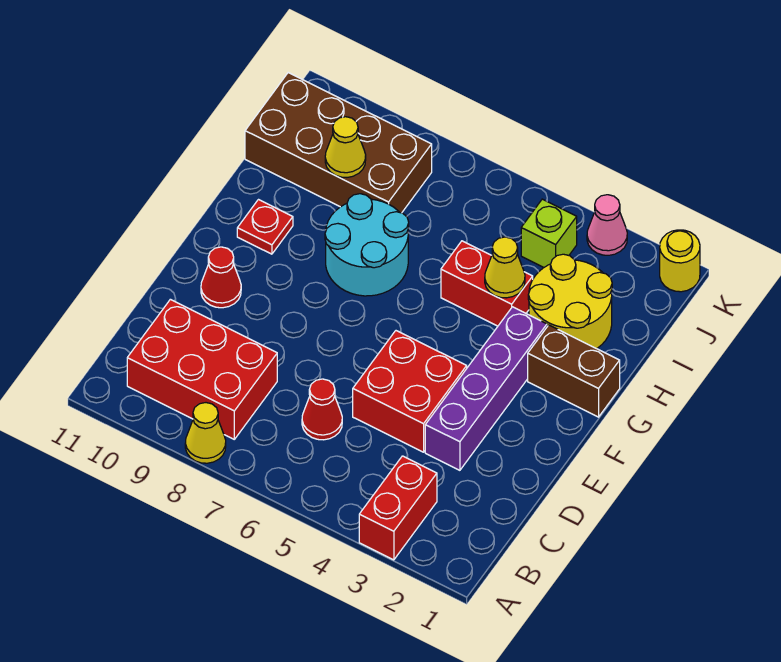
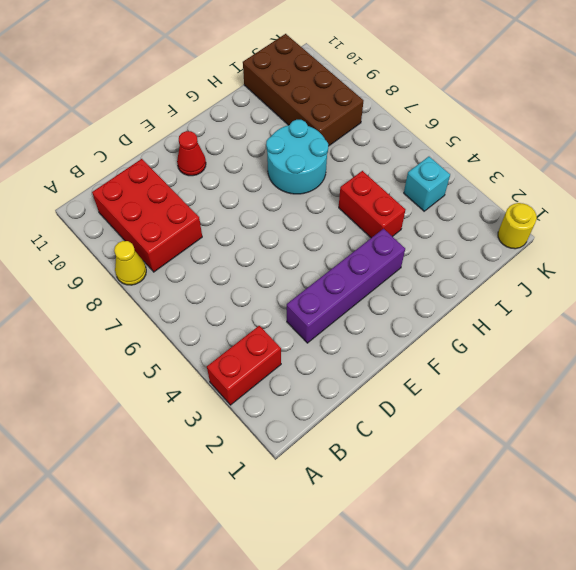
cyan brick J4 level 1 -> lime brick J4 level 1
none -> red cone C6 level 1
none -> red brick D4:E5 level 1
none -> brown brick G1:G2 level 1

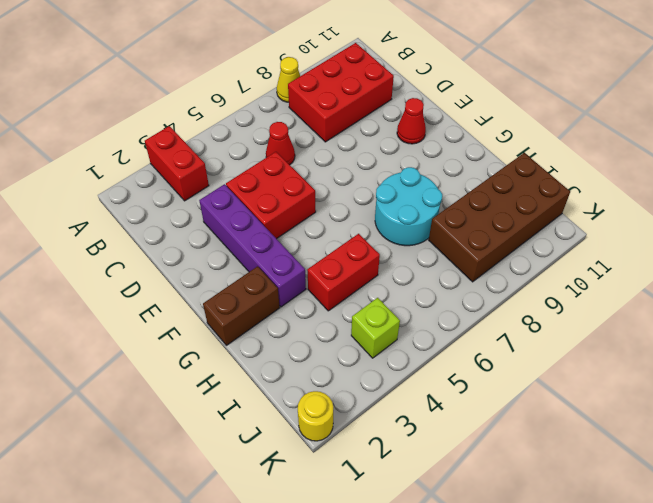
none -> red plate G10 level 1
none -> yellow round brick H2:I3 level 1
none -> pink cone K3 level 1

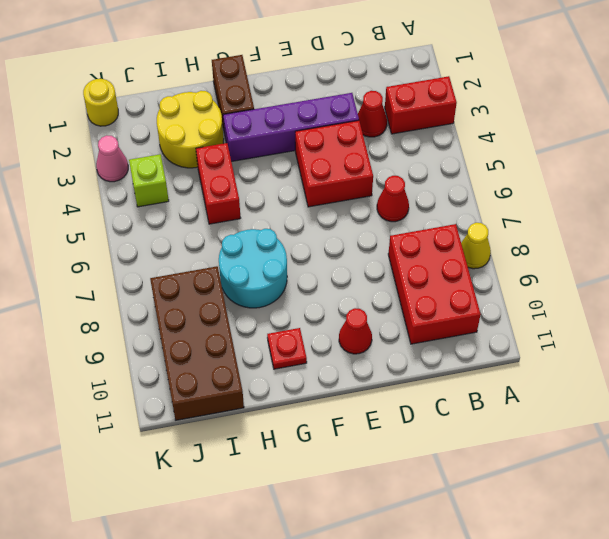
red cone C3 level 1 -> none
none -> yellow cone H4 level 2
none -> yellow cone I9 level 2

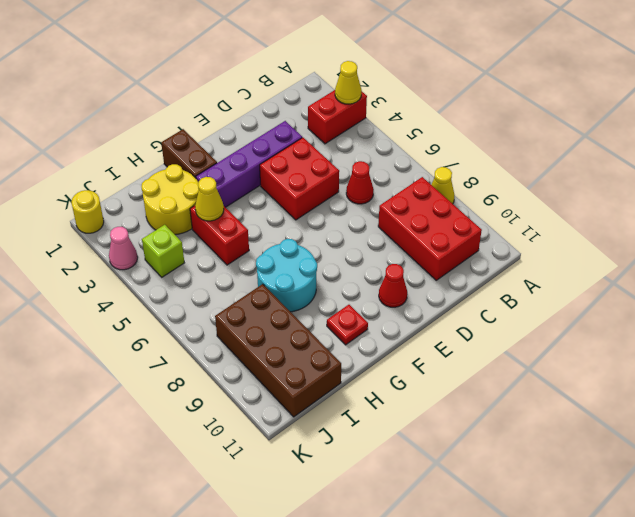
yellow cone A3 level 2 -> yellow cone I9 level 2

